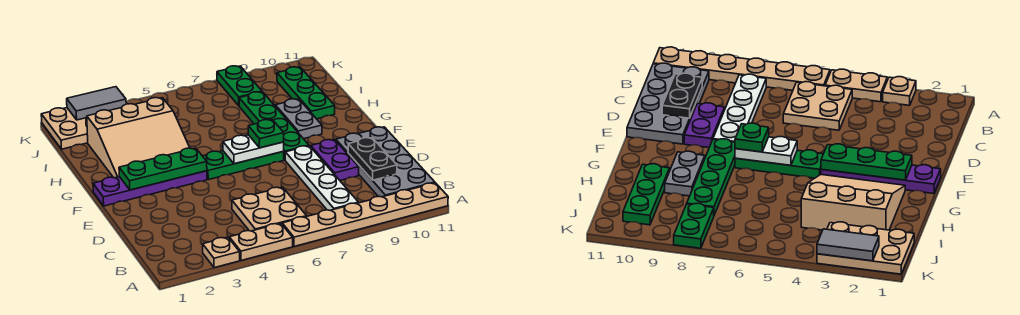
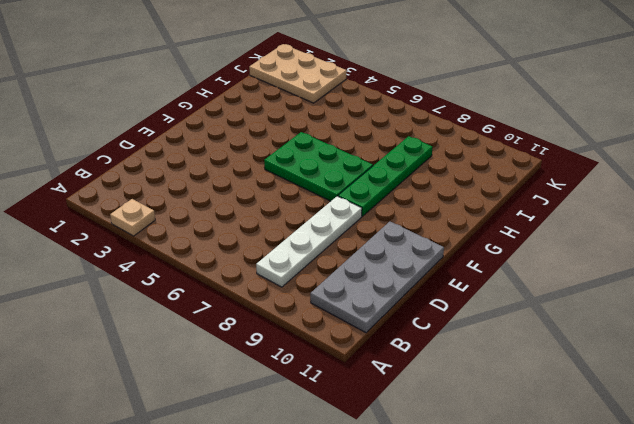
green plate F5:G7 level 1 -> green plate F5:F7 level 1
none -> tan plate A4:A5 level 1
none -> tan plate A6:A11 level 1
none -> tan plate B5:C6 level 1

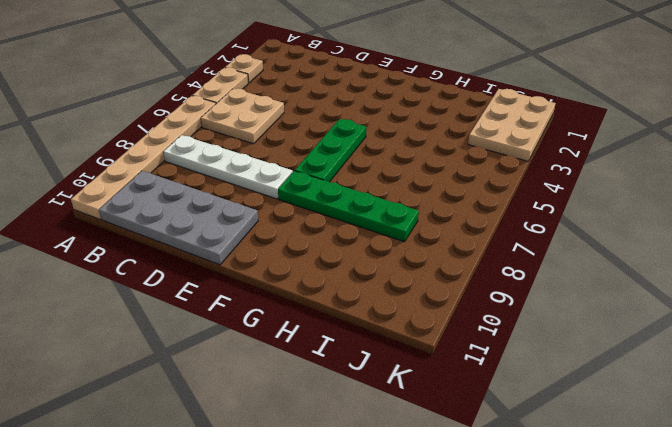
none -> purple plate D9:E9 level 1
none -> purple plate F1:F4 level 1
none -> tan slope G2:I4 level 1 top I

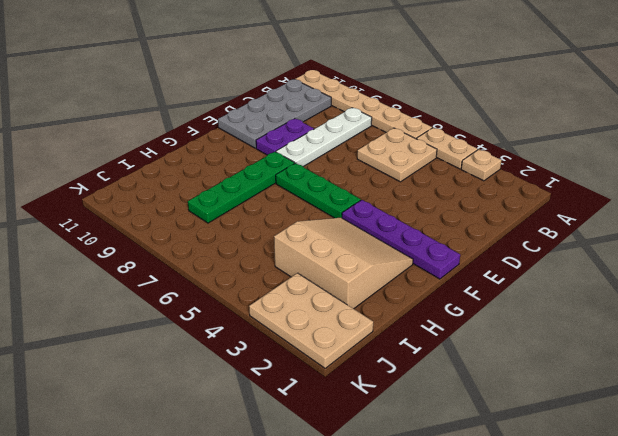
none -> grey plate G9:H9 level 1
none -> green plate H10:J10 level 1
none -> green plate J8:K8 level 1

